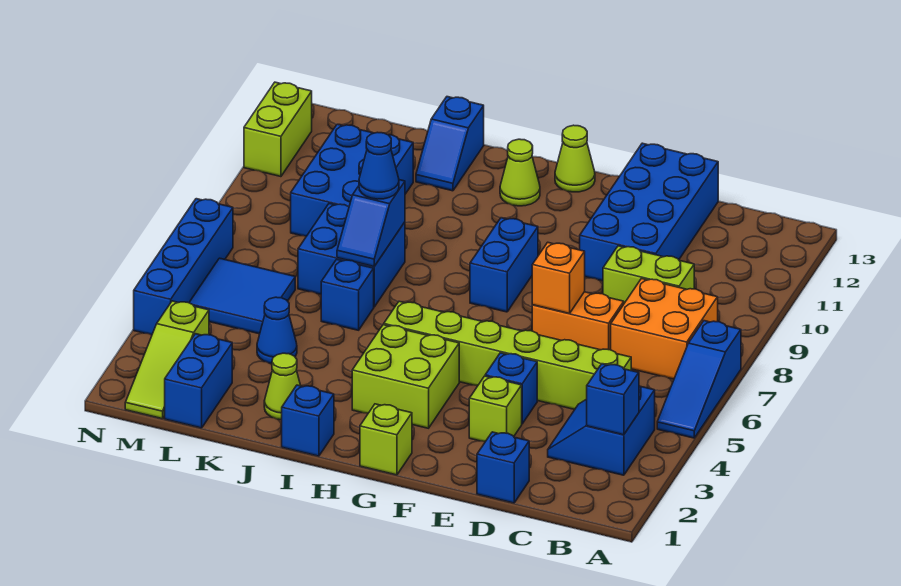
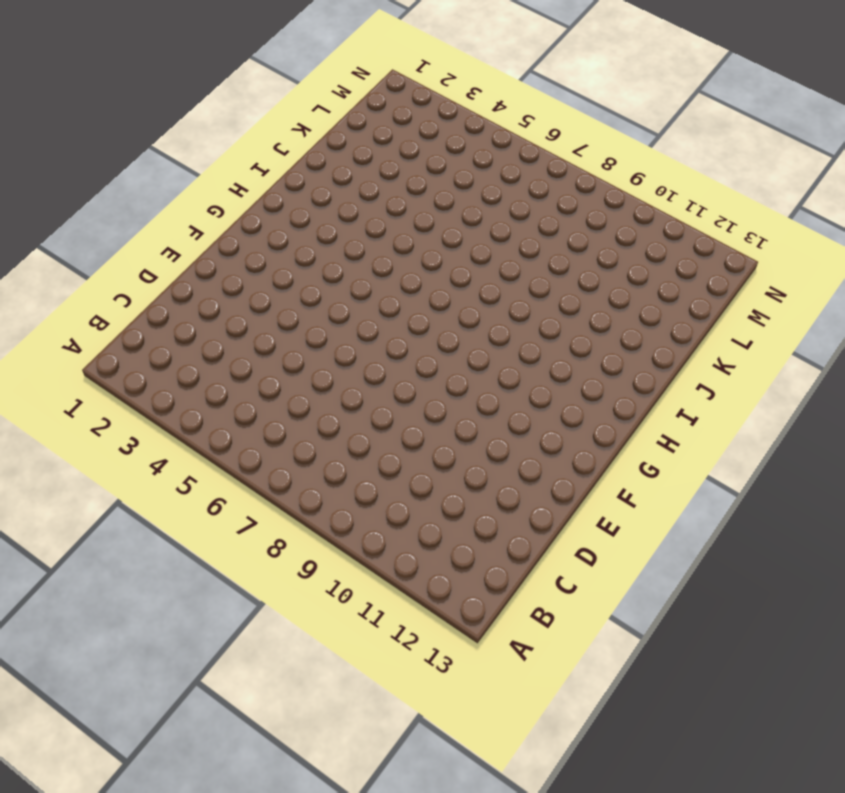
none -> blue slope A5:A7 level 1 top 7
none -> blue slope B3:C4 level 1 top B
none -> orange brick B7:C8 level 1
none -> lime brick C5:H5 level 1

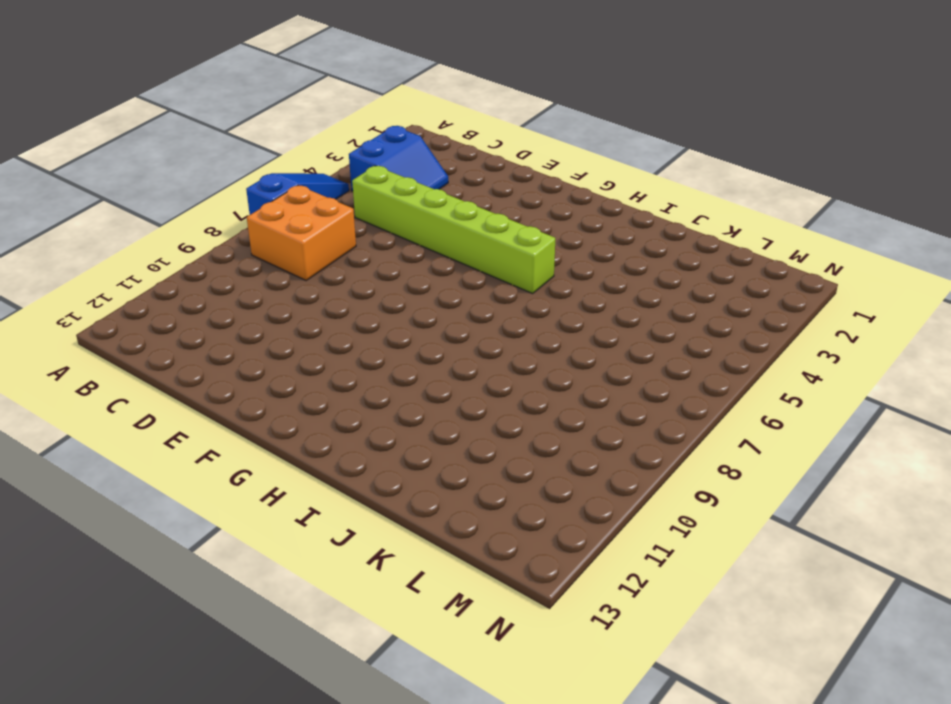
none -> lime brick C9:D9 level 1
none -> blue brick D1 level 1
none -> orange brick D7:E7 level 1
none -> blue brick D10:E13 level 1

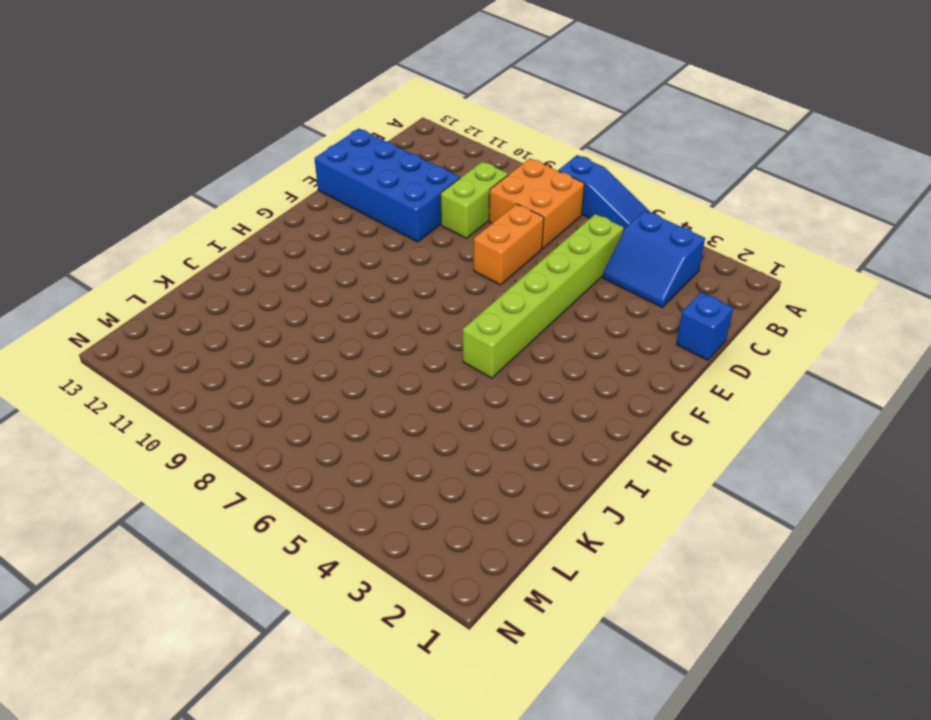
none -> lime brick E3 level 1
none -> blue brick E4 level 1
none -> lime brick G1 level 1
none -> lime brick G3:H4 level 1

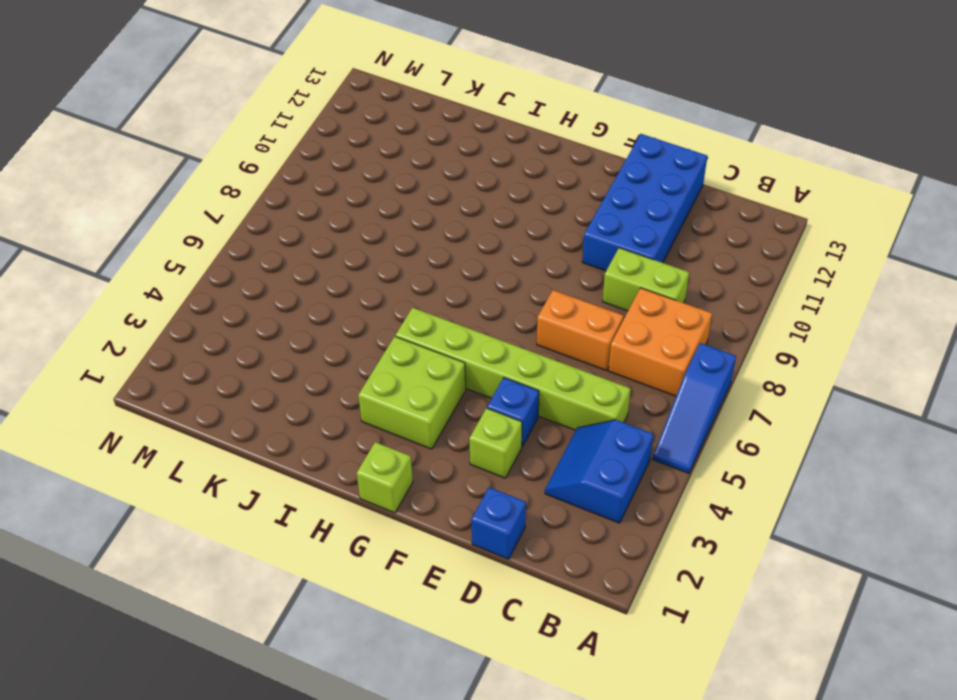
none -> blue brick G8:G9 level 1
none -> lime cone G13 level 1
none -> lime cone H12 level 1
none -> blue brick I1 level 1

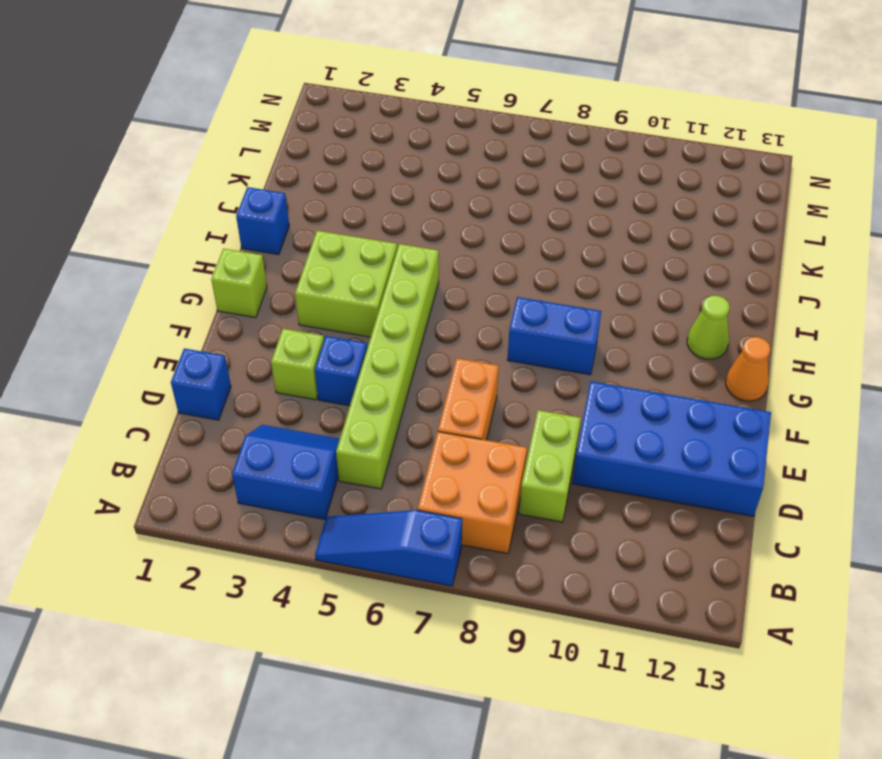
orange cone G13 level 1 -> lime cone G13 level 1
none -> lime cone J2 level 1
none -> blue brick J6 level 1
none -> blue brick J7:K8 level 1
none -> blue slope J12:J13 level 1 top 13

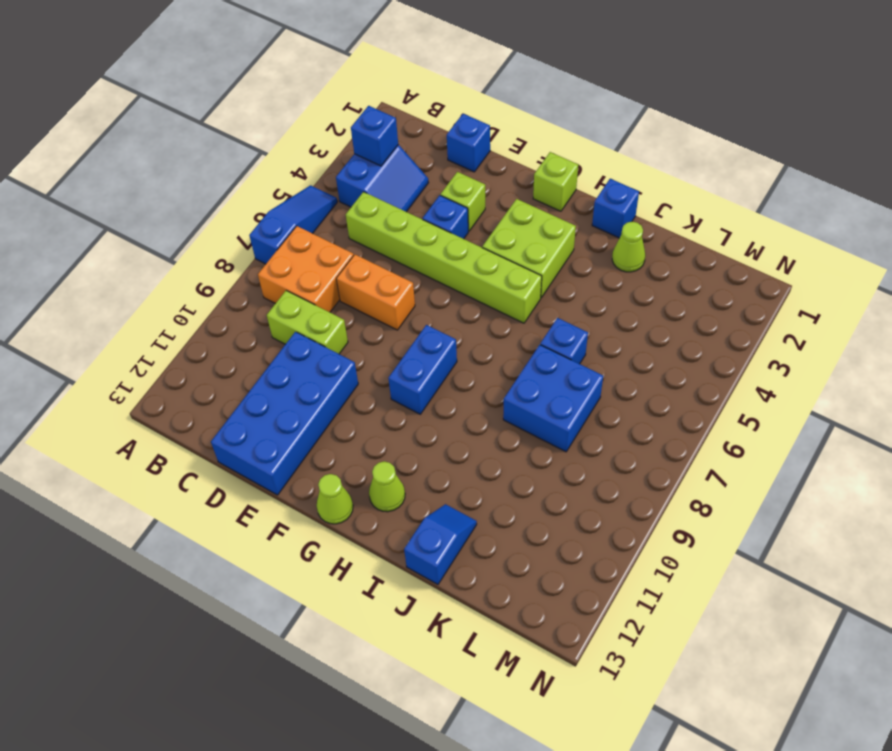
none -> blue cone K4 level 1
none -> blue brick K9:L11 level 1
none -> blue brick L1:L2 level 1
none -> blue tile L5:M6 level 1

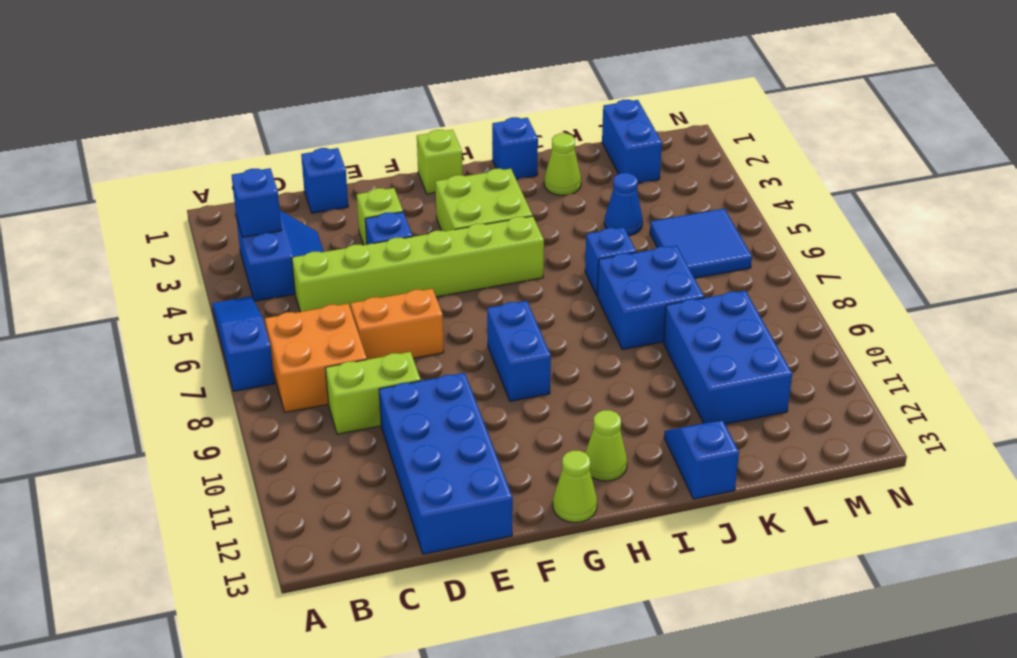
none -> lime slope M1:M3 level 1 top 3
none -> blue brick N4:N7 level 1
none -> lime brick N11:N12 level 1
none -> orange brick E7 level 2

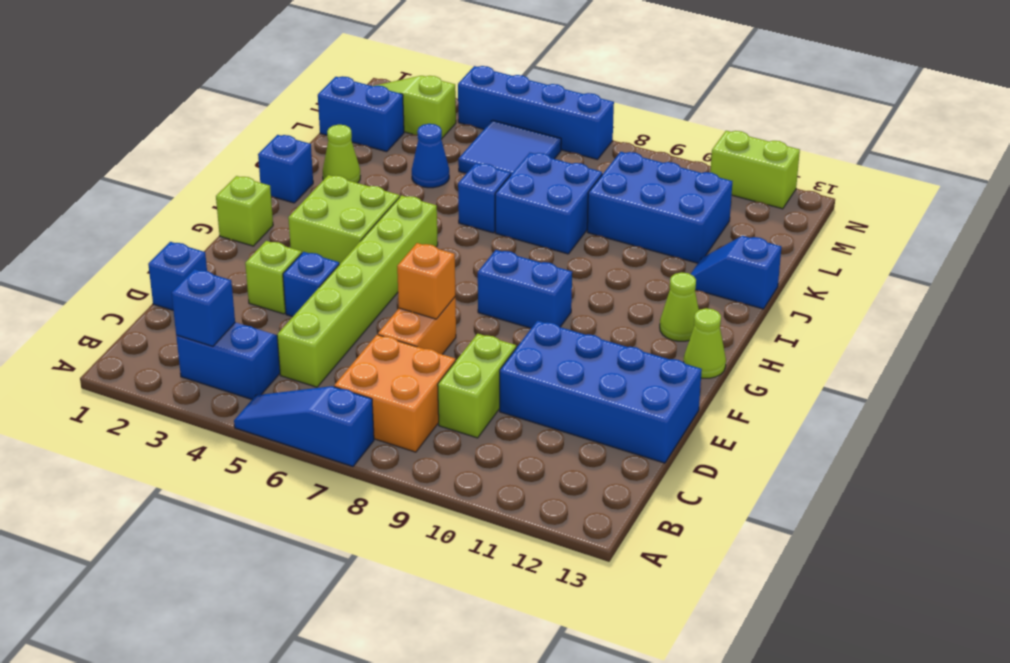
none -> blue slope J7:J8 level 2 top 8
none -> blue cone J8 level 3

